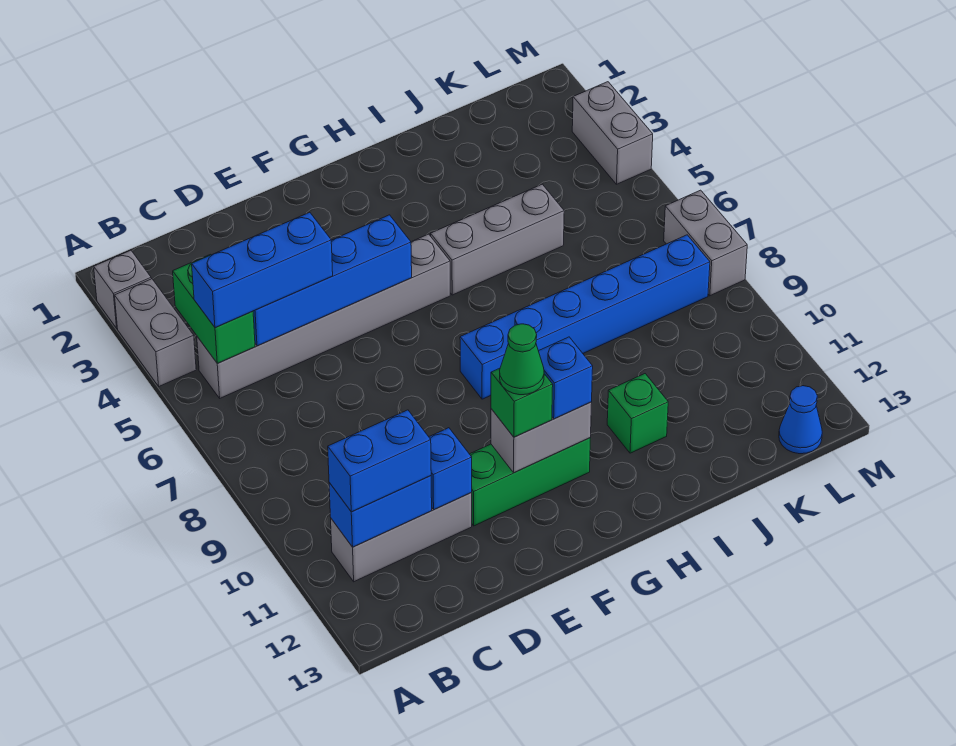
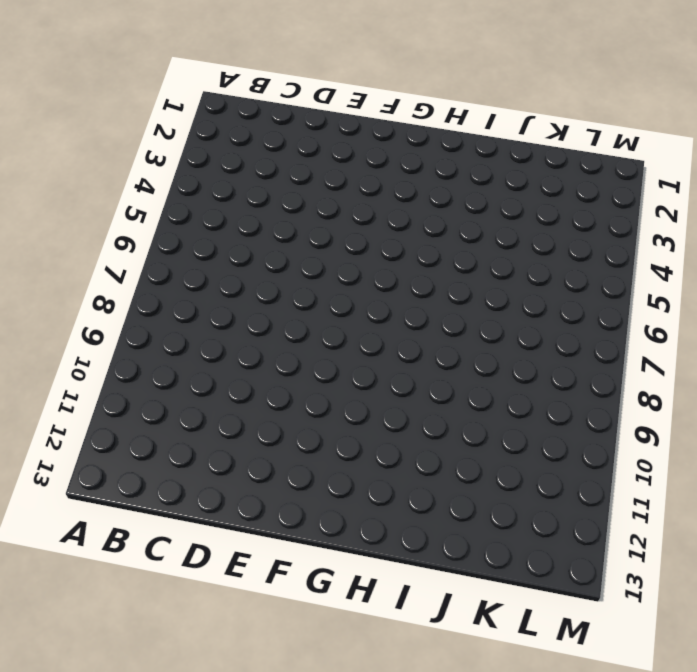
none -> grey brick A2 level 1
none -> grey brick A3:A4 level 1
none -> grey brick B5:G5 level 1

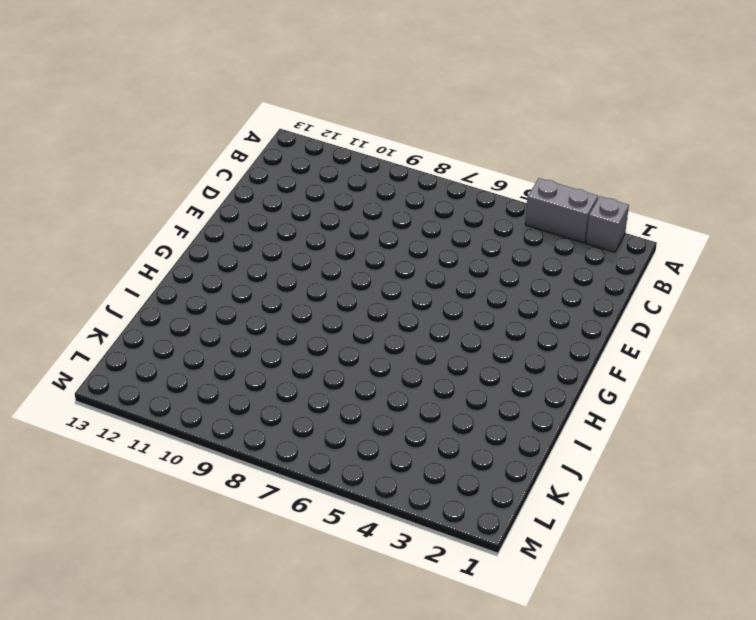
none -> grey brick B5:G5 level 1
none -> grey brick B11:D11 level 1
none -> green brick E11:G11 level 1

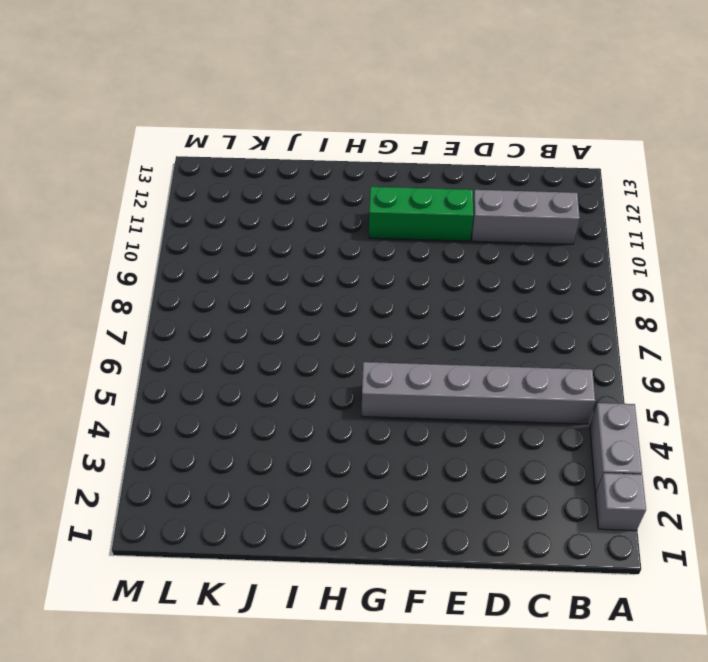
none -> blue brick G8:L8 level 1
none -> grey brick H5:J5 level 1
none -> green brick I11 level 1

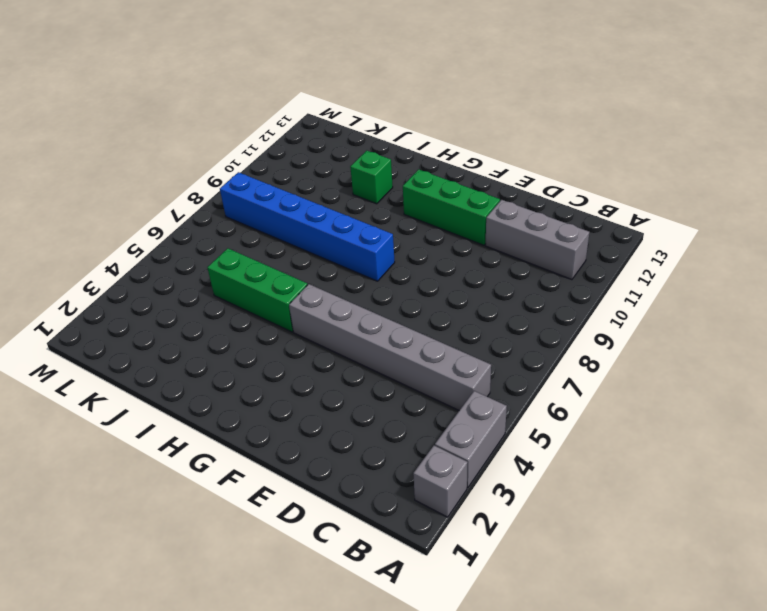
green brick H5:J5 level 1 -> grey brick H5:J5 level 1
none -> blue cone L13 level 1
none -> grey brick M3:M4 level 1
none -> grey brick M7:M8 level 1

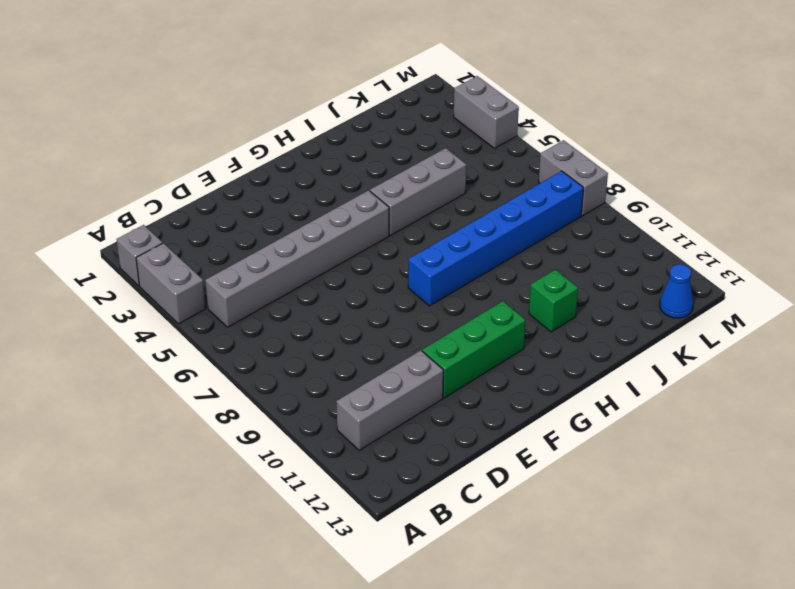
none -> green brick B4:B5 level 2
none -> blue brick B11:C11 level 2
none -> blue brick C5:F5 level 2

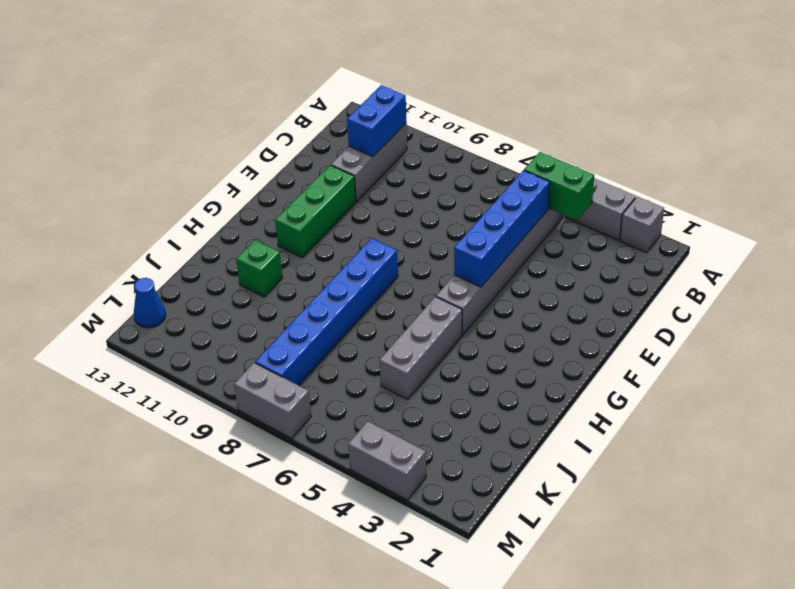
none -> blue brick D11 level 2
none -> grey brick F11:G11 level 2
none -> blue brick B5:D5 level 3

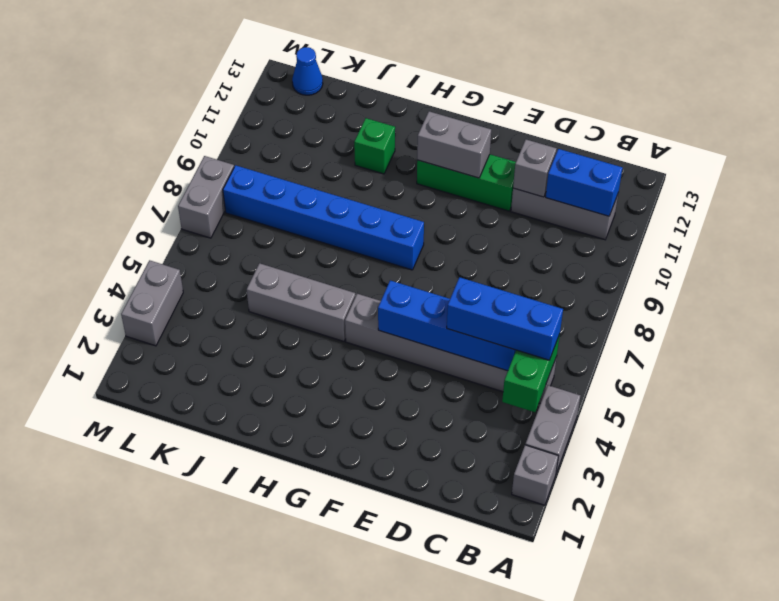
grey brick D11 level 2 -> blue brick D11 level 2
none -> blue brick B11:C11 level 3
none -> green brick F11 level 3
none -> blue brick G11 level 3

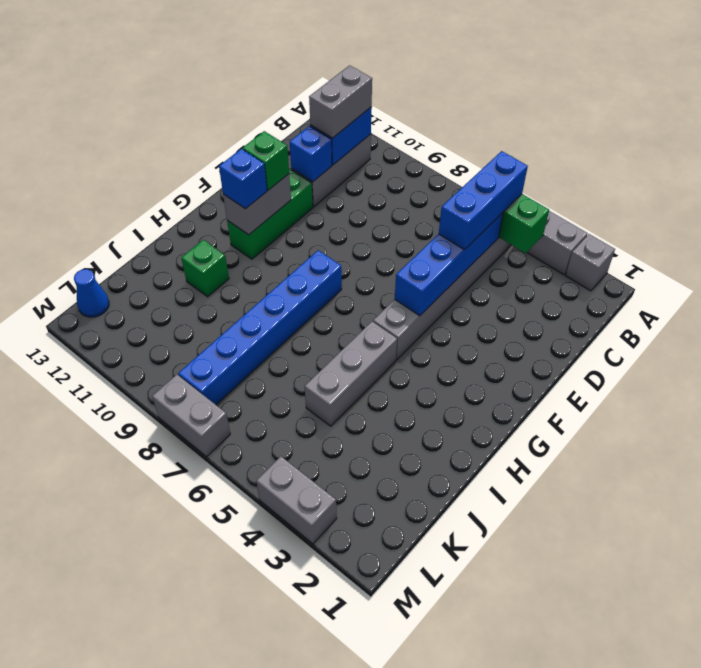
grey brick B11:C11 level 3 -> blue brick B11:C11 level 3
none -> green cone F11 level 4

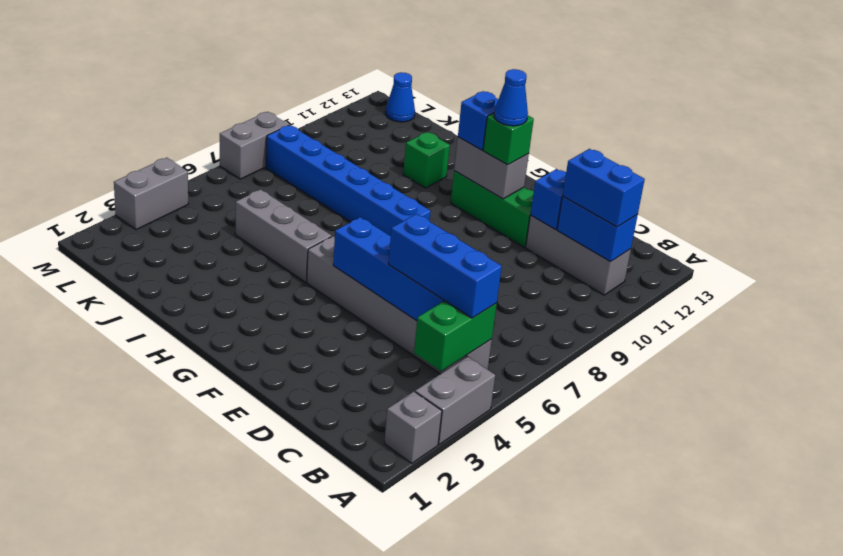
blue cone F11 level 4 -> green cone F11 level 4

